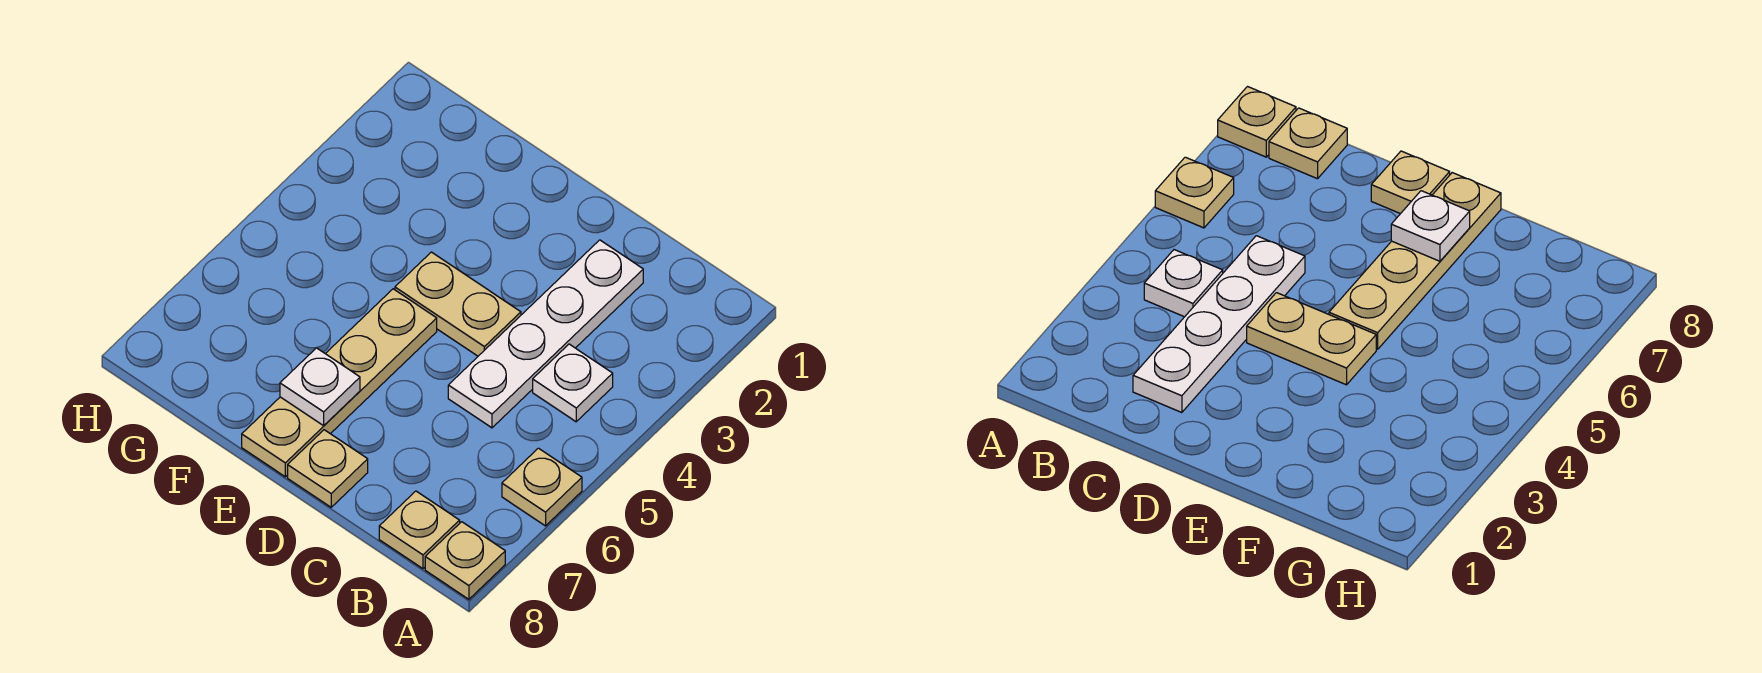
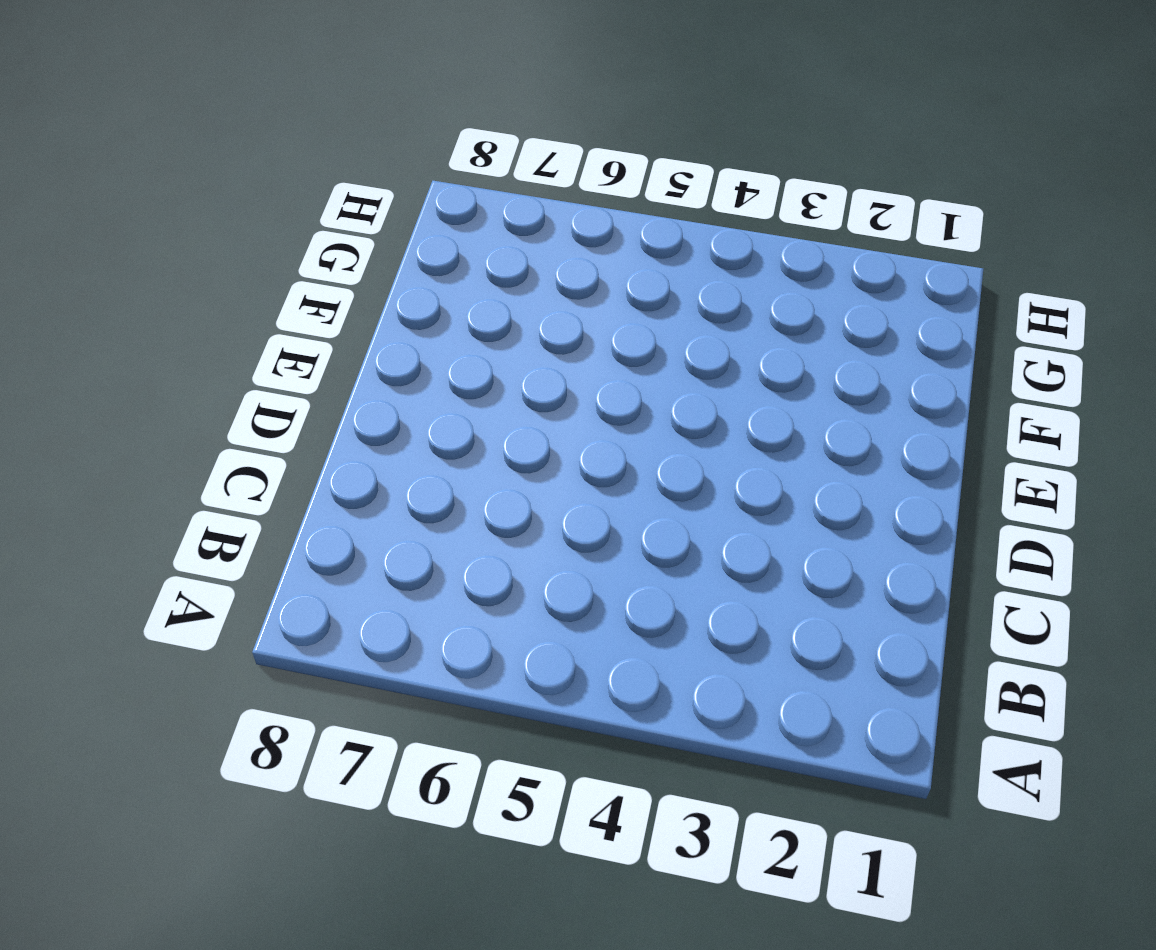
none -> tan plate A6 level 1
none -> tan plate A8 level 1

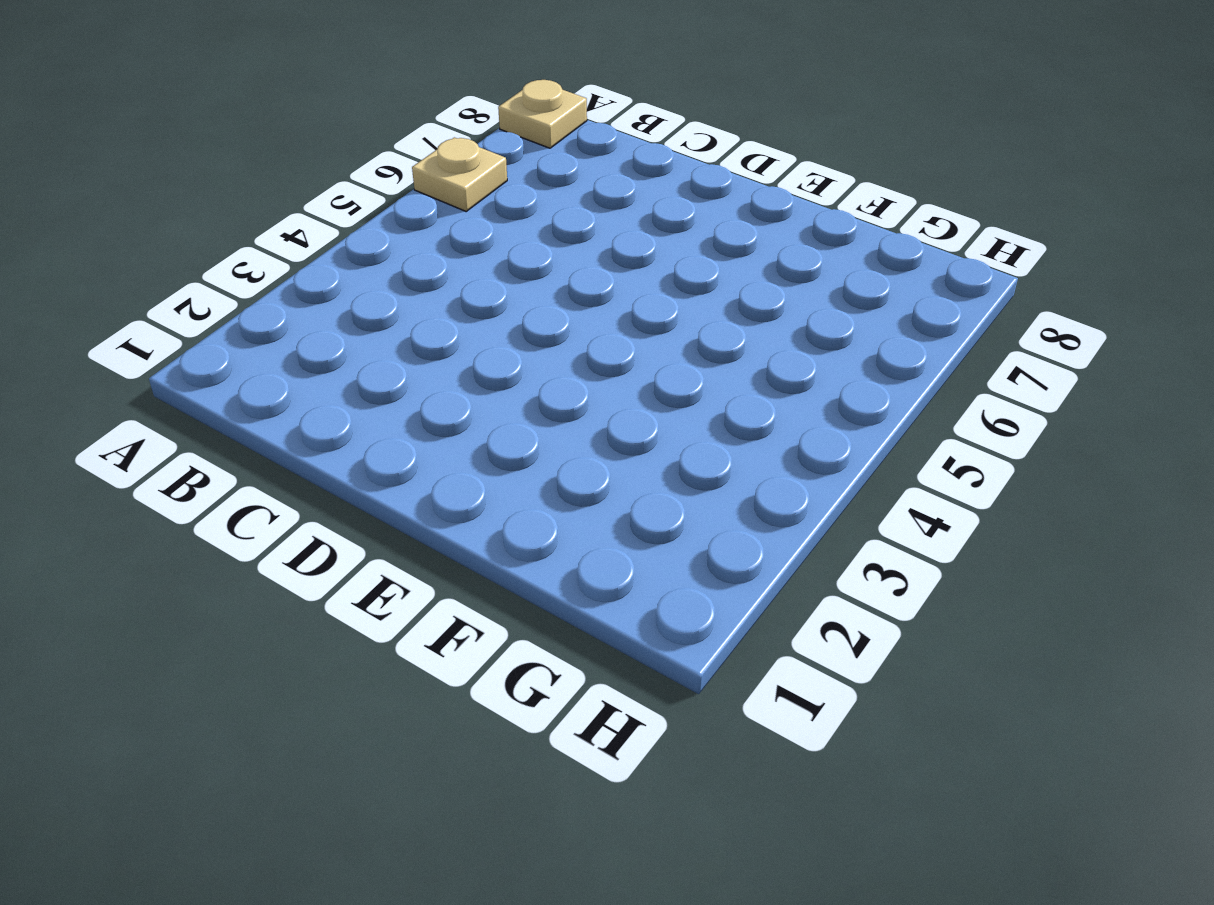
none -> white plate B4 level 1
none -> tan plate B8 level 1

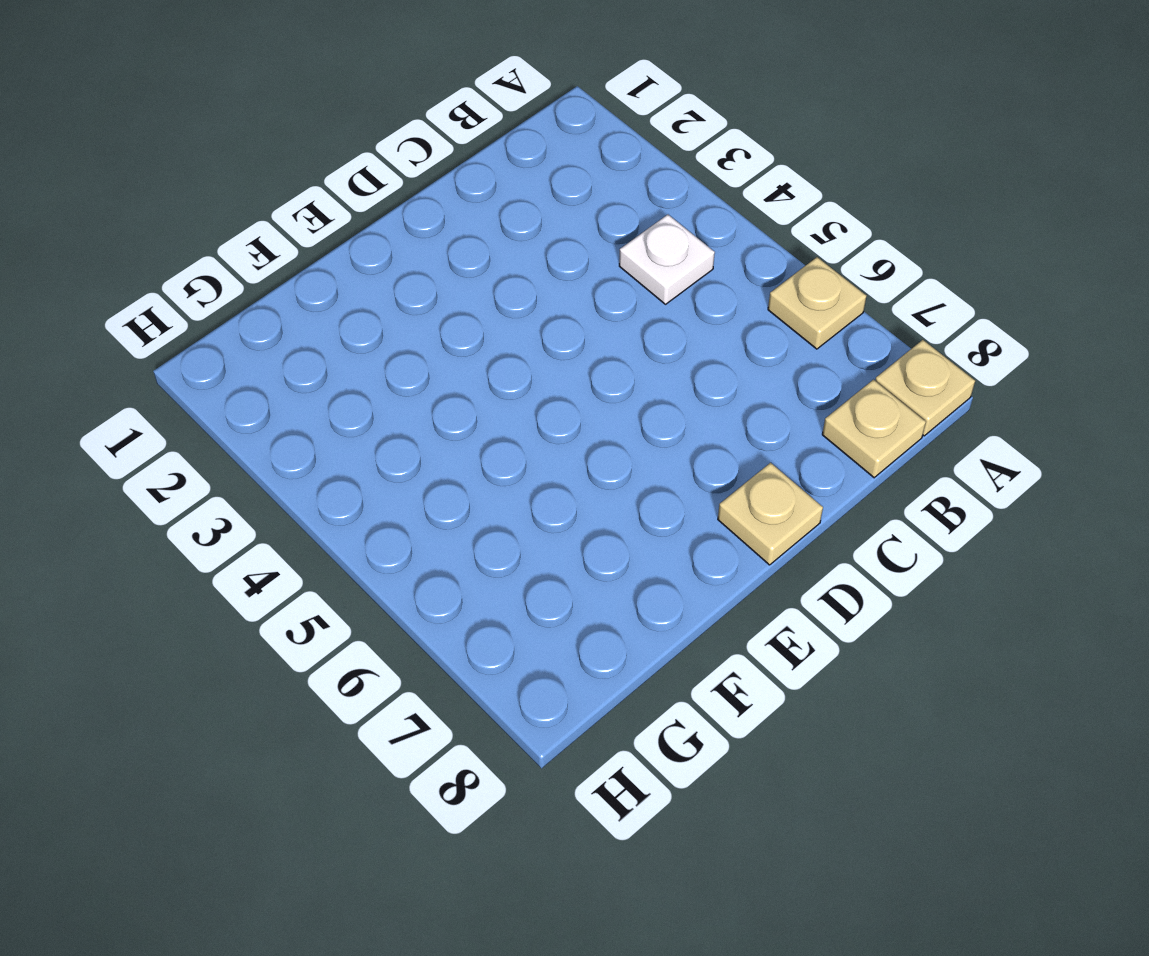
none -> white plate C2:C5 level 1
none -> tan plate D4:E4 level 1

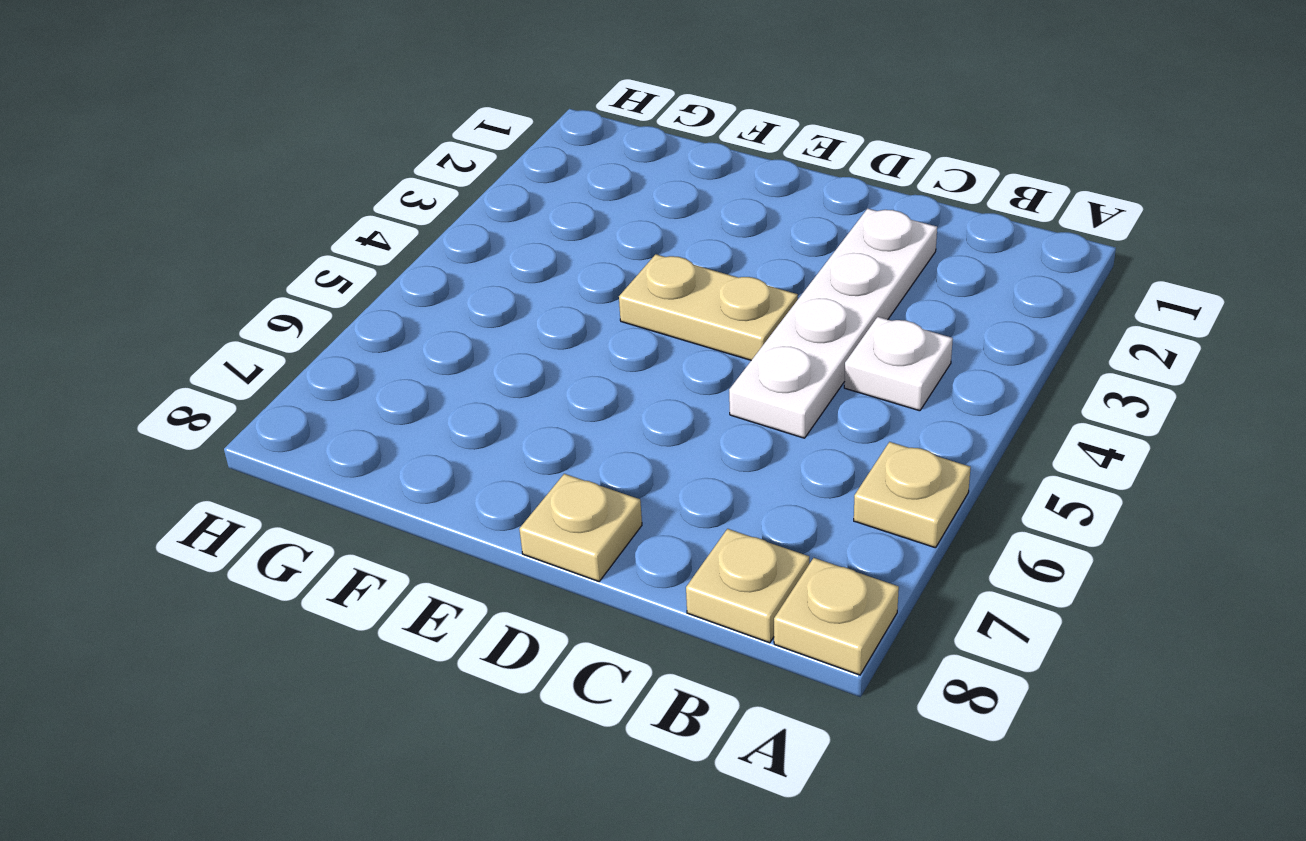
none -> tan plate E5:E8 level 1
none -> white plate E7 level 2

